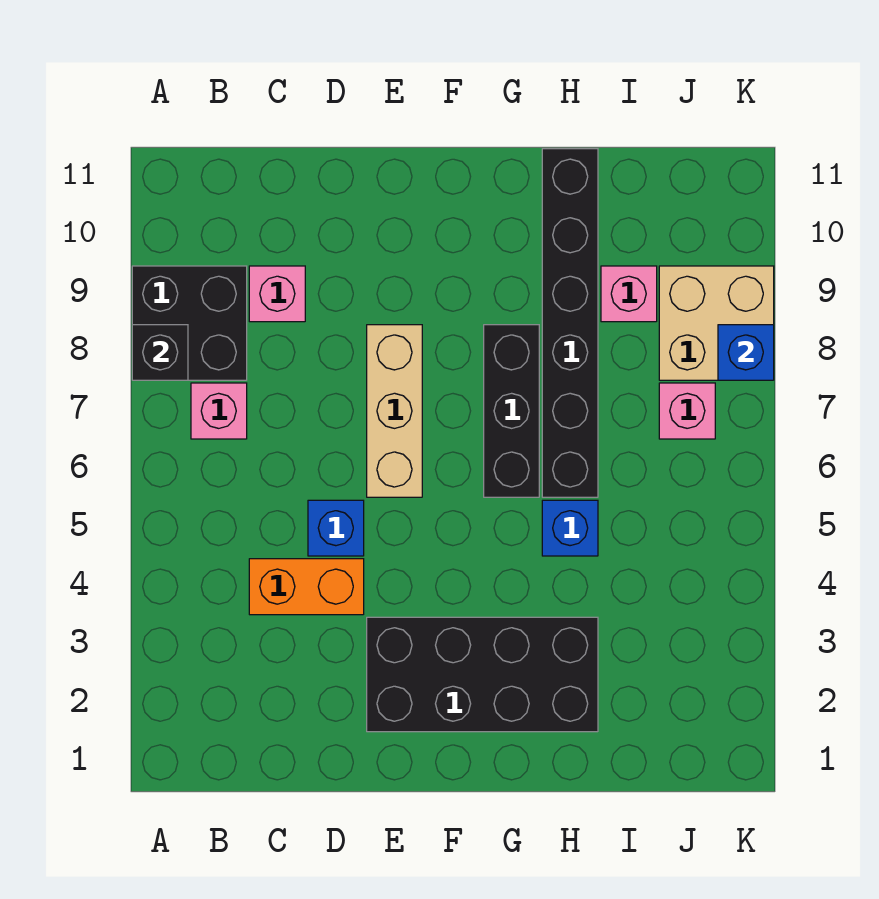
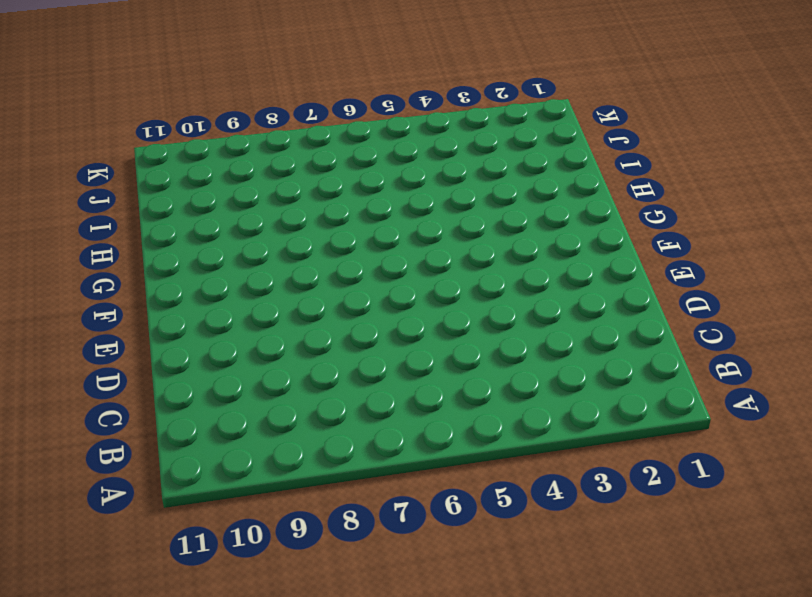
none -> black brick A8:B9 level 1
none -> pink brick B7 level 1
none -> orange brick C4:D4 level 1

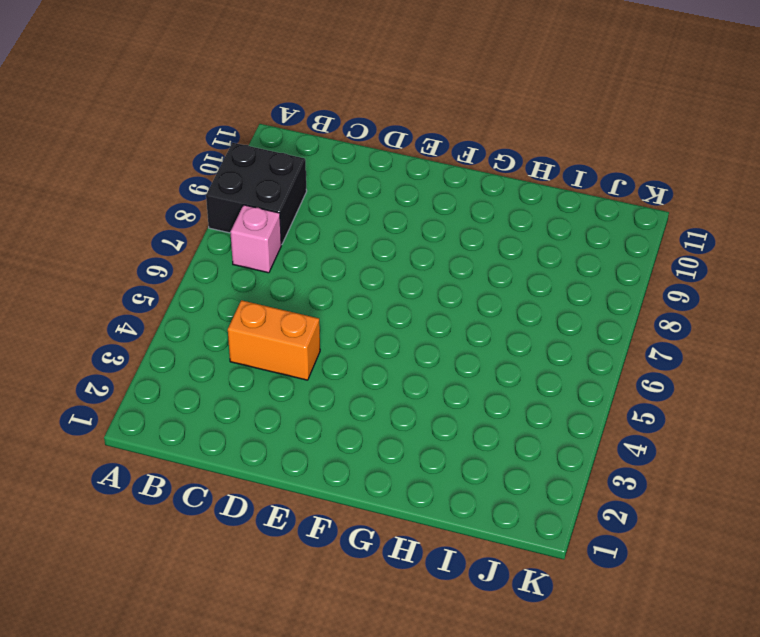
none -> pink brick C9 level 1
none -> blue brick D5 level 1
none -> black brick E2:H3 level 1

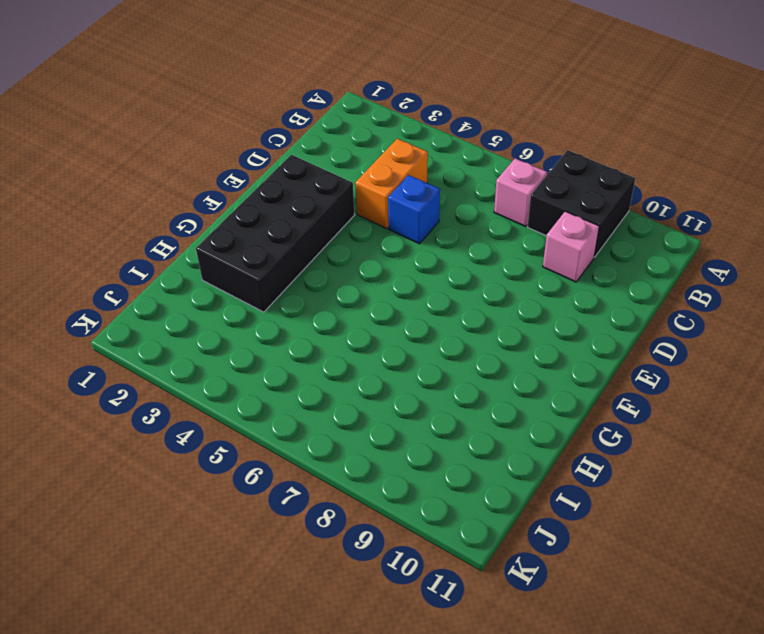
none -> tan brick E6:E8 level 1
none -> black brick G6:G8 level 1
none -> blue brick H5 level 1

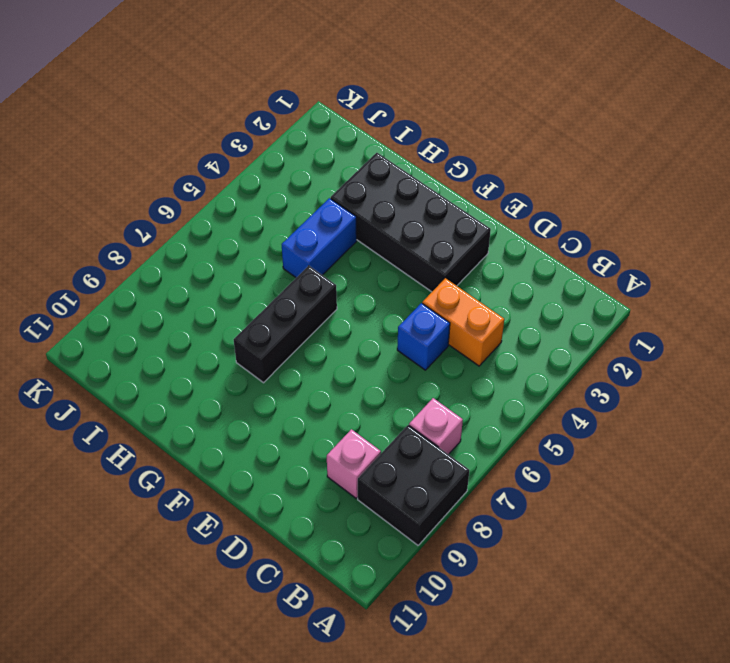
blue brick H4:H5 level 1 -> blue brick H5 level 1
none -> tan brick E6:E8 level 1
none -> black brick H6:H11 level 1
none -> pink brick I9 level 1

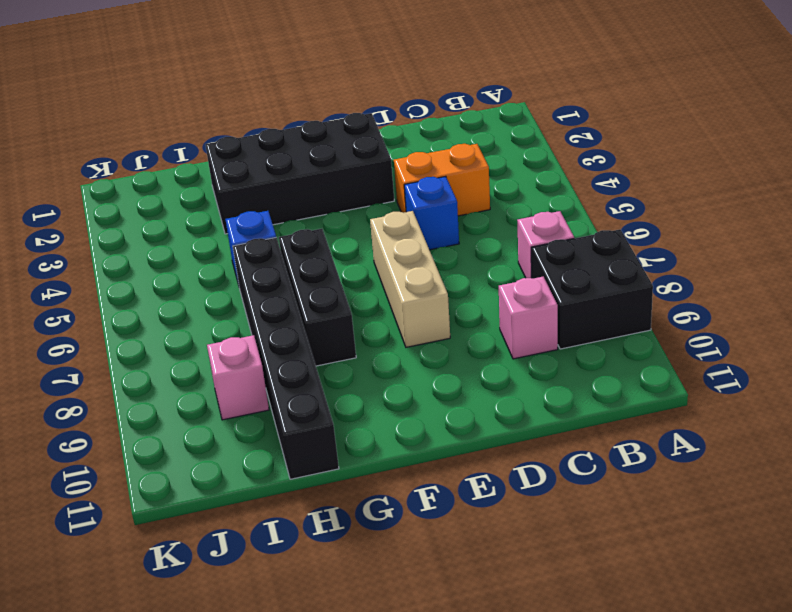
none -> pink brick J7 level 1
none -> tan brick J8:K9 level 1
none -> black brick A8 level 2

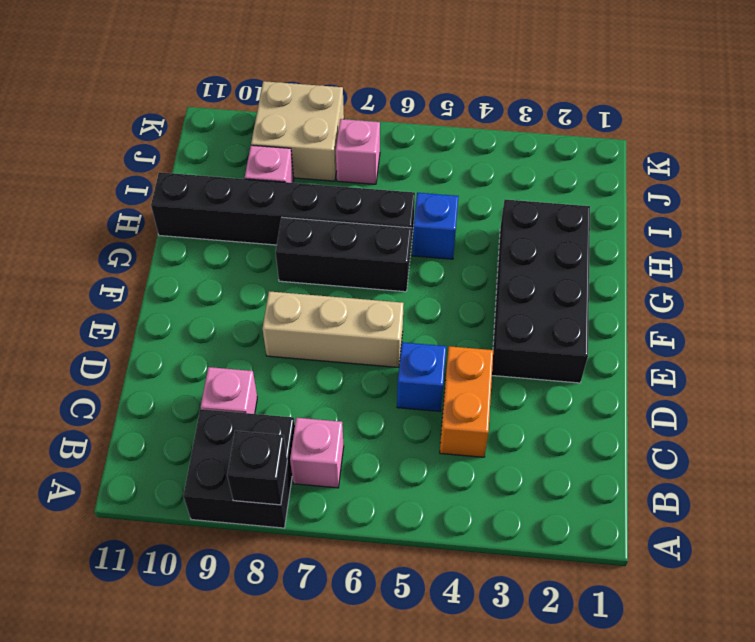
none -> blue brick K8 level 2

